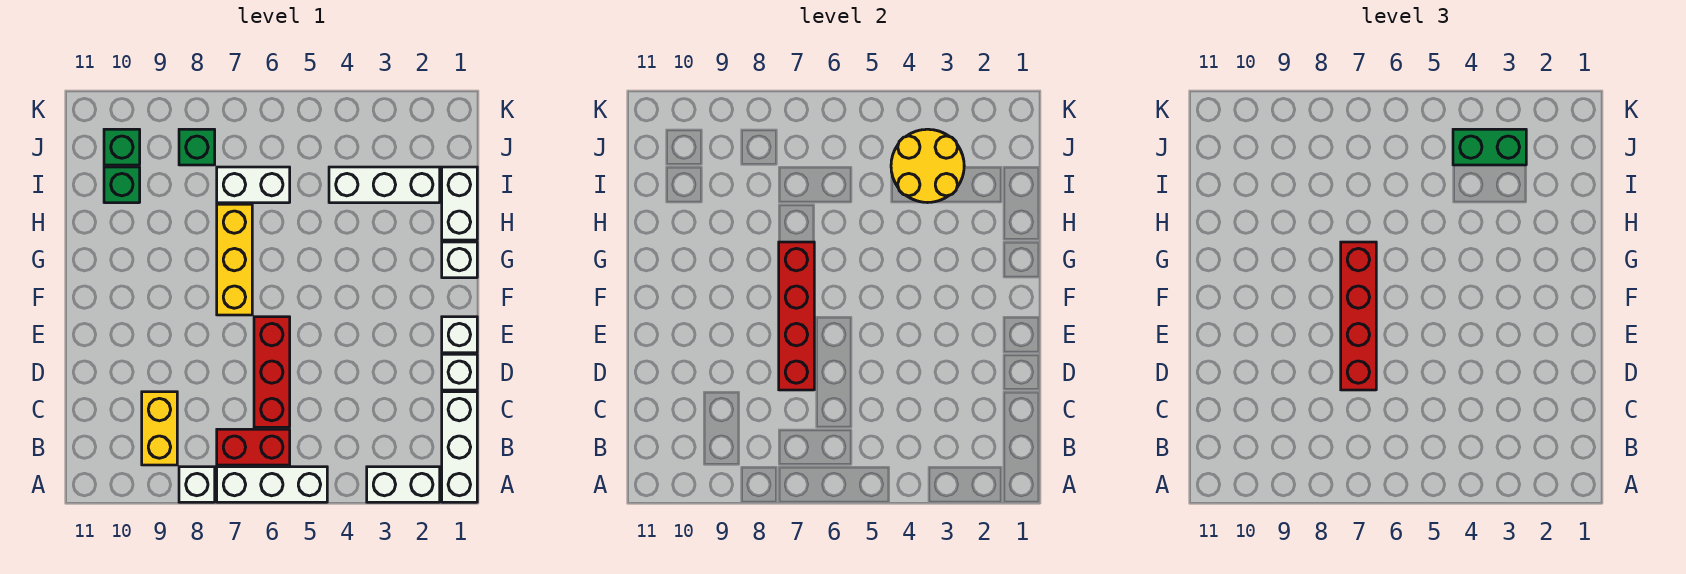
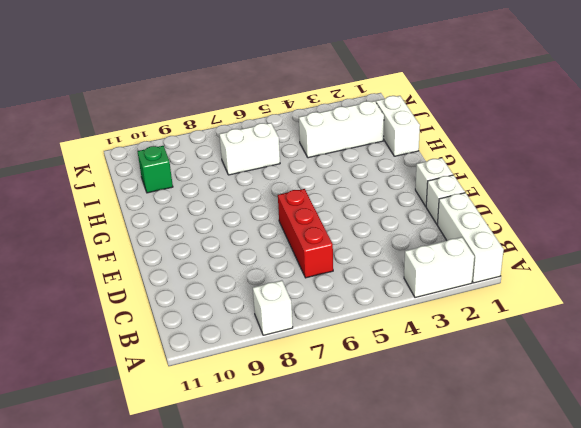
none -> white brick A5:A7 level 1
none -> red brick B6:B7 level 1
none -> yellow brick B9:C9 level 1

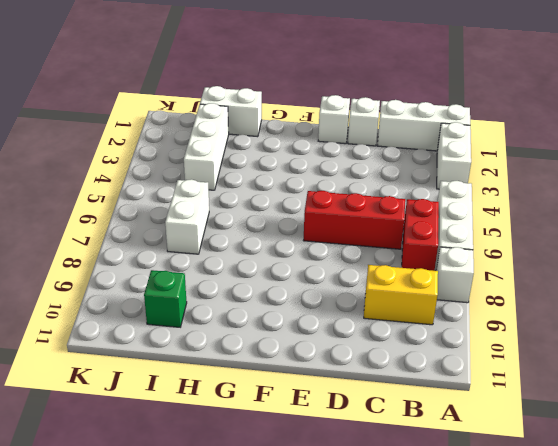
none -> yellow brick F7:H7 level 1
none -> white brick G1 level 1
none -> green brick J8 level 1

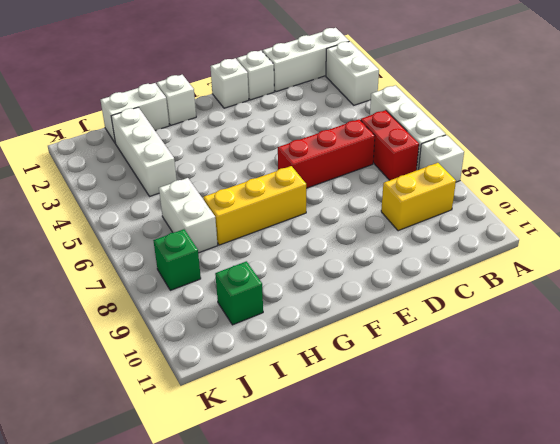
none -> green brick J10 level 1
none -> red brick D7:G7 level 2
none -> yellow round brick I3:J4 level 2

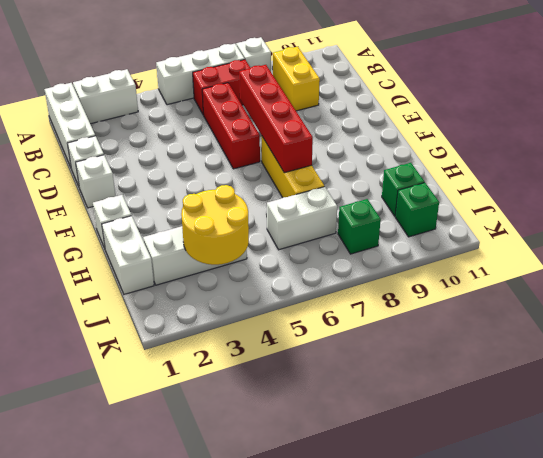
none -> red brick D7:G7 level 3
none -> green brick J3:J4 level 3

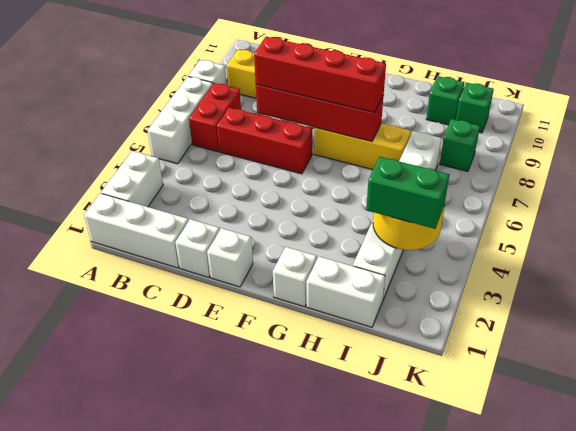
green brick I3:J3 level 3 -> green brick J3:J4 level 3

